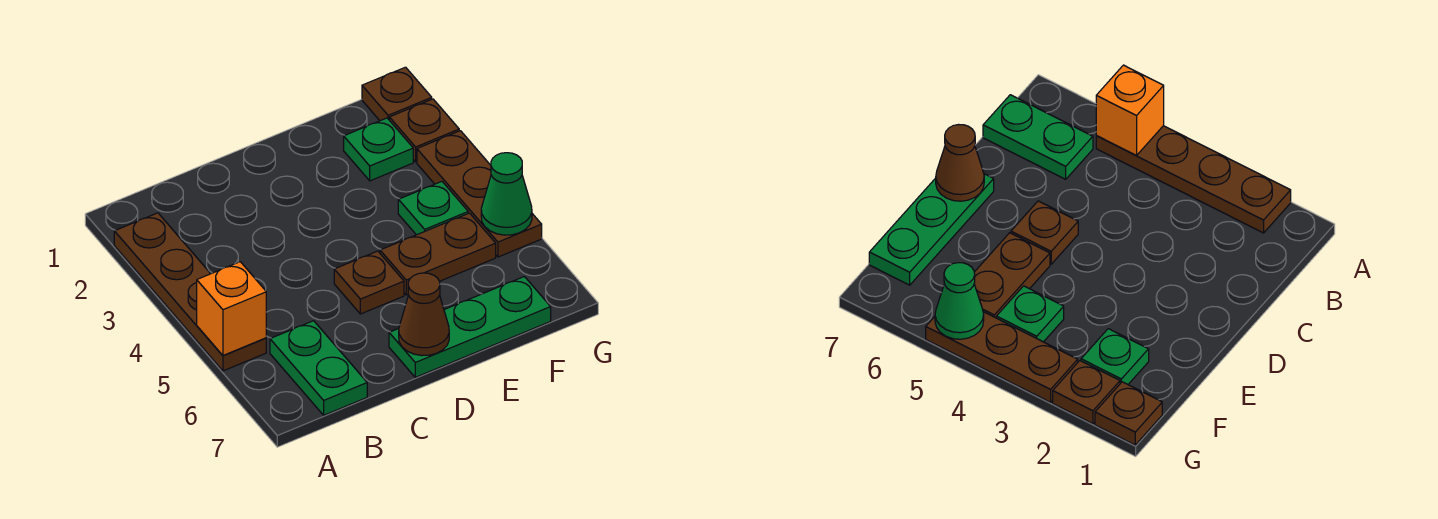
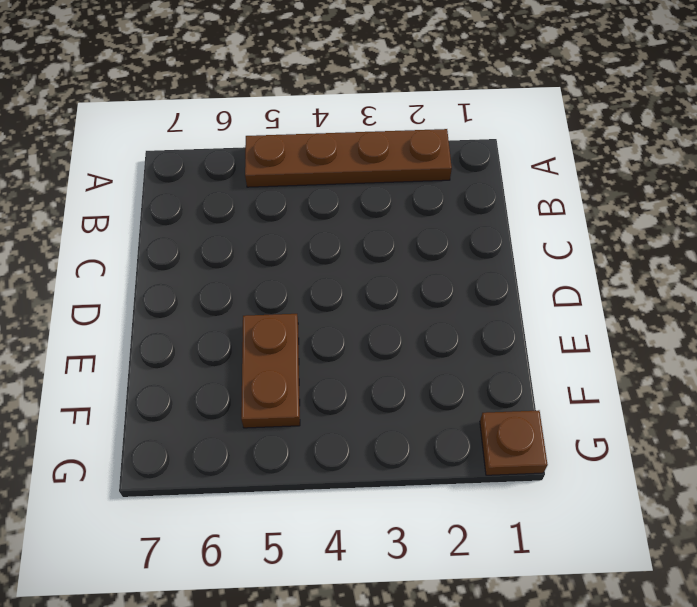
none -> green plate B6:B7 level 1
none -> brown plate D5 level 1
none -> green plate D7:F7 level 1

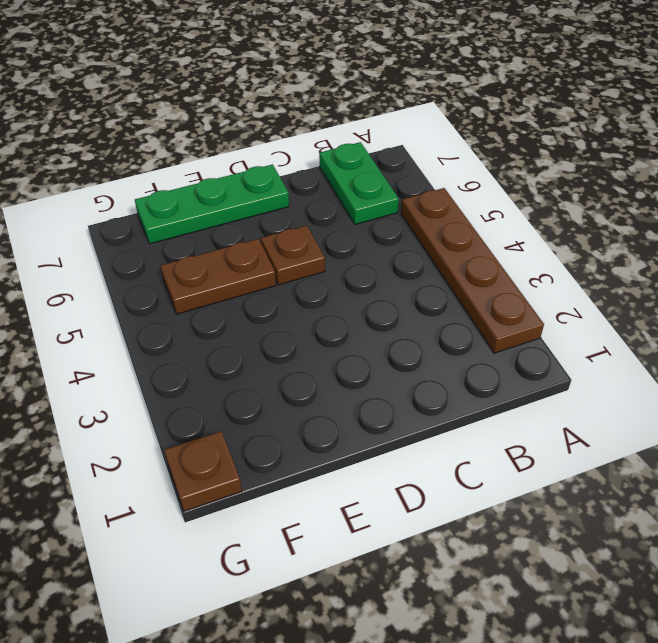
none -> green plate F2 level 1
none -> green plate F4 level 1
none -> brown plate G2 level 1

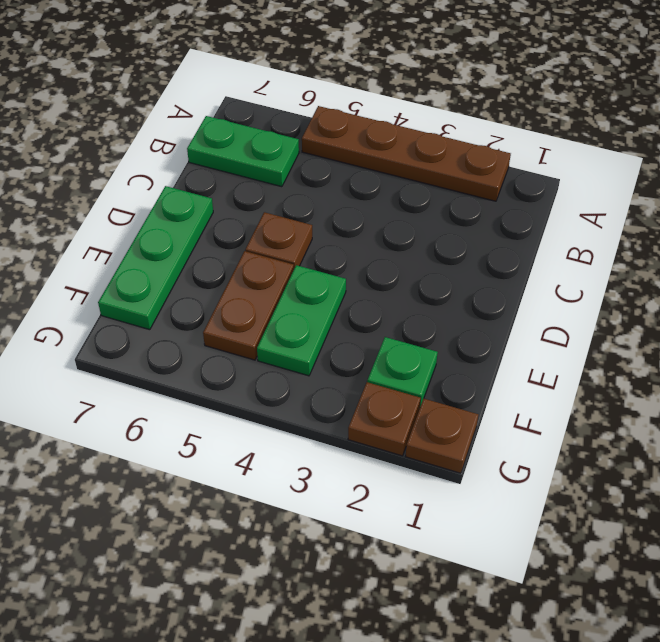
green plate E4:F4 level 1 -> green plate F4 level 1
none -> brown plate G3:G5 level 1
none -> orange brick A5 level 2
none -> brown cone D7 level 2

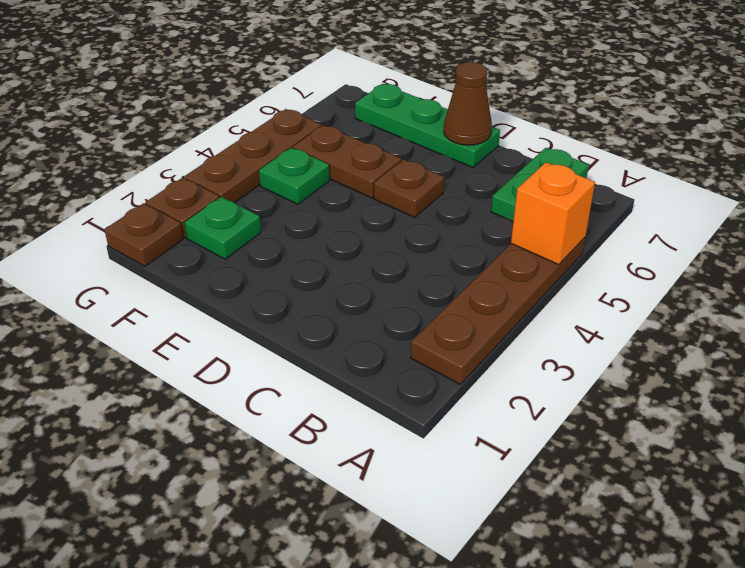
none -> green cone G5 level 2

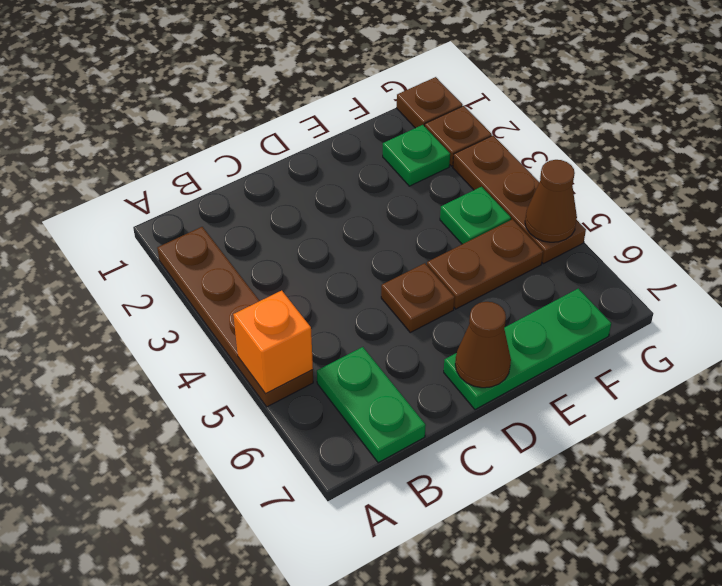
brown cone G5 level 2 -> green cone G5 level 2

